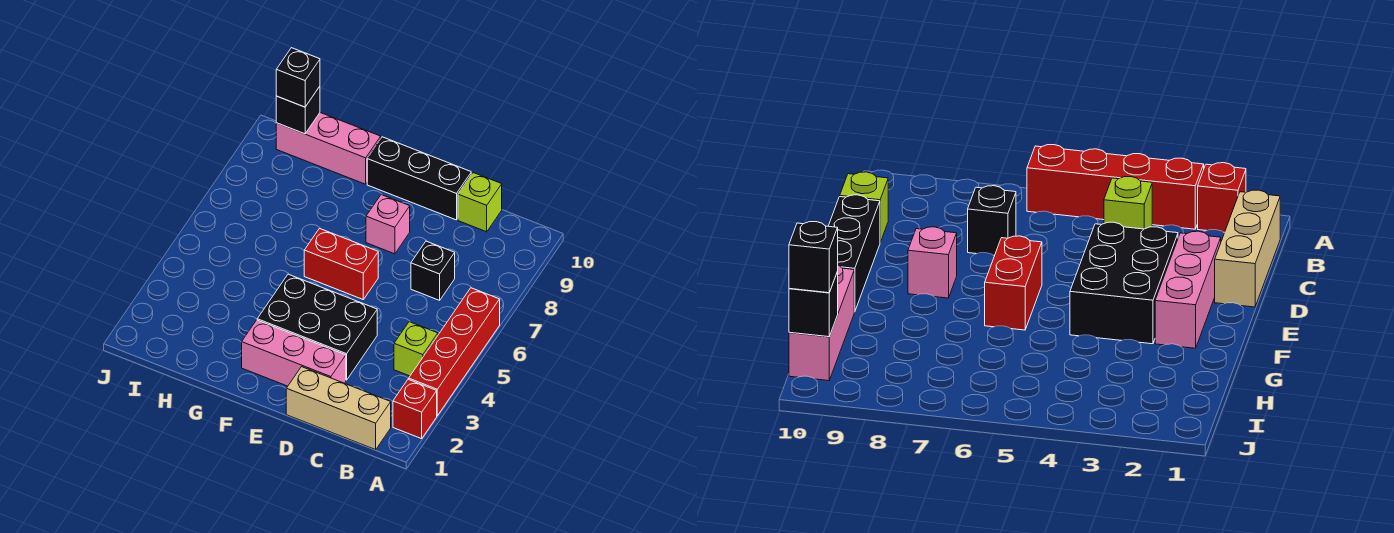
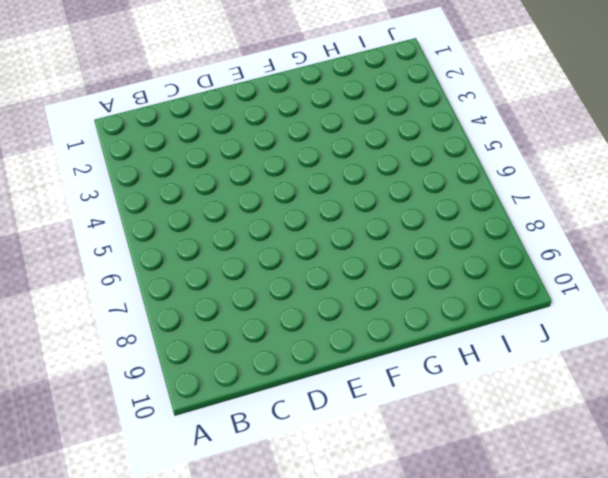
none -> red brick A2 level 1
none -> red brick A3:A6 level 1
none -> tan brick B1:D1 level 1

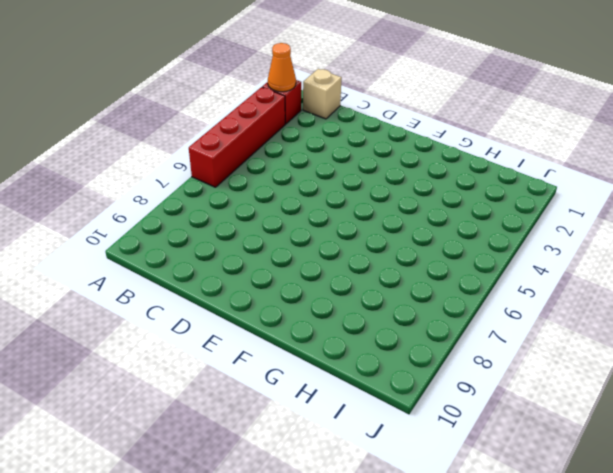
orange cone A2 level 2 -> none
tan brick B1 level 1 -> tan brick B1:D1 level 1
none -> lime brick B4 level 1
none -> black brick C7 level 1
none -> lime brick C10 level 1

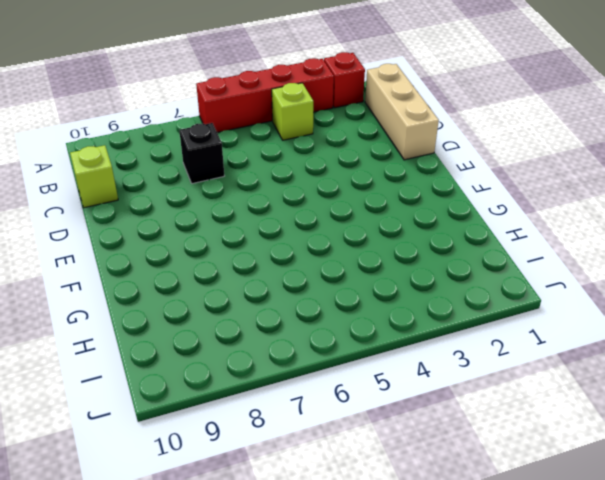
none -> pink brick D2:F2 level 1
none -> black brick D3:F4 level 1
none -> black brick D10:F10 level 1

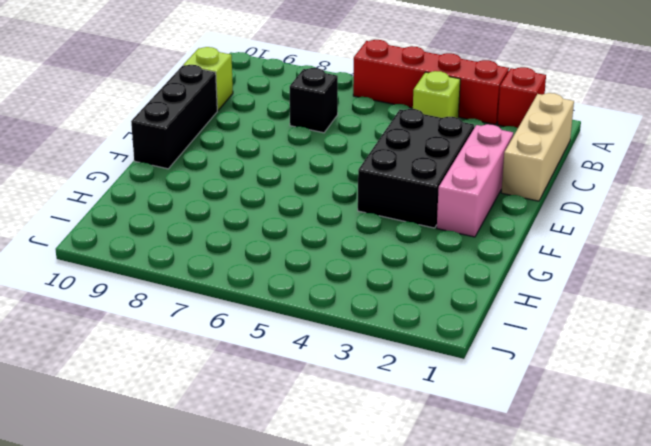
none -> red brick E6:F6 level 1
none -> pink brick E8 level 1
none -> pink brick G10:I10 level 1

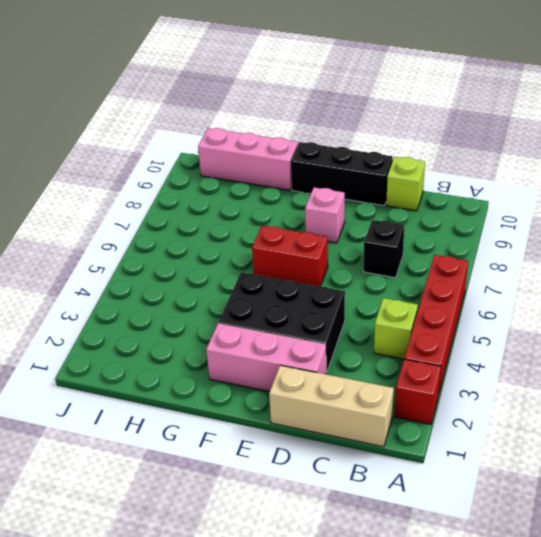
none -> black brick I10 level 2
none -> black brick I10 level 3

